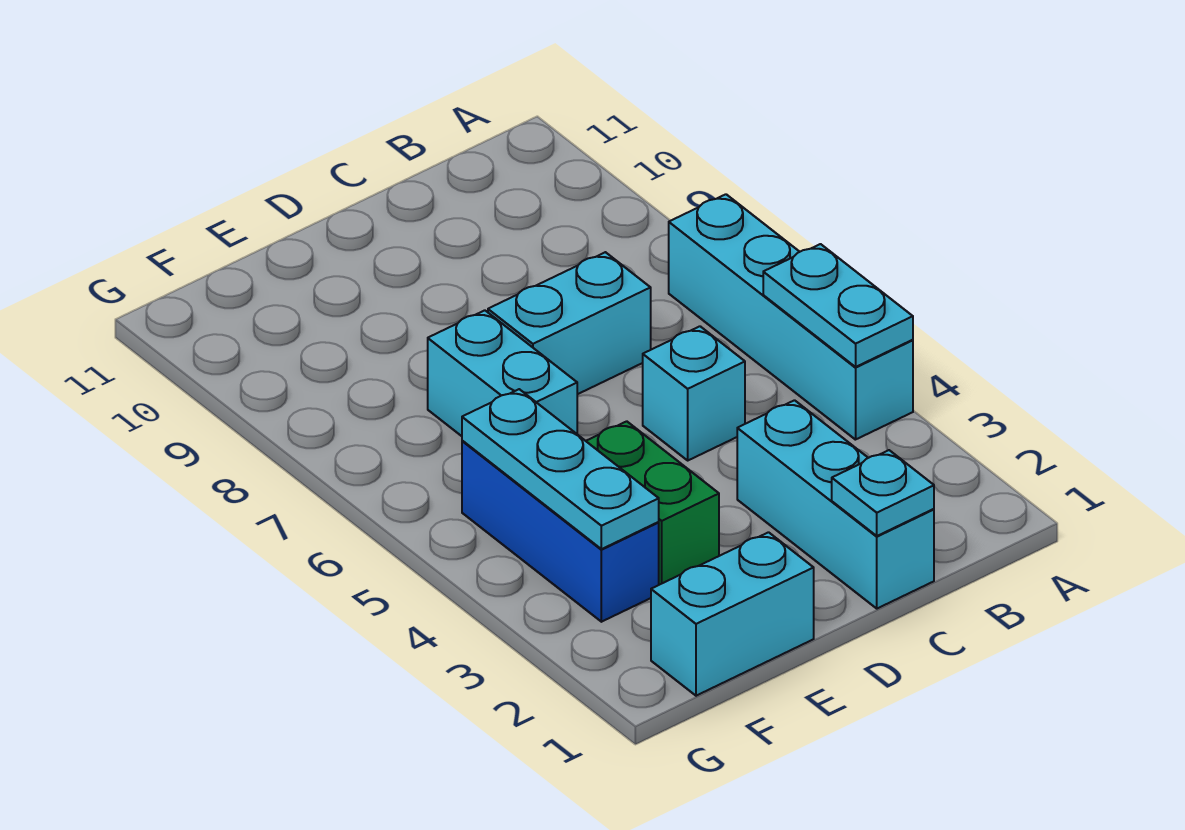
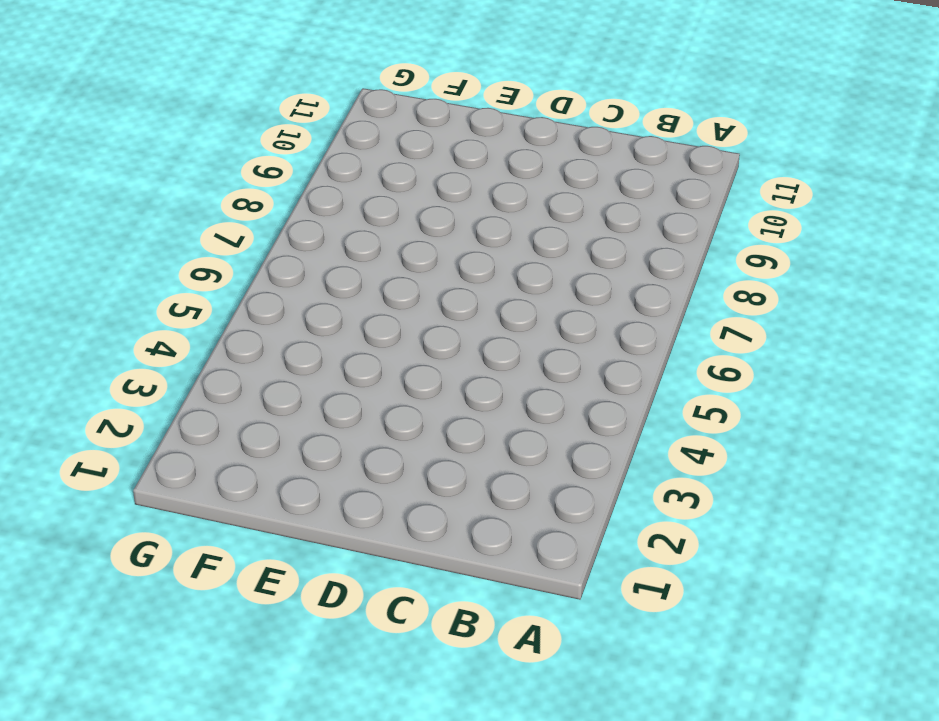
none -> cyan brick A4:A7 level 1
none -> cyan brick C1:C3 level 1

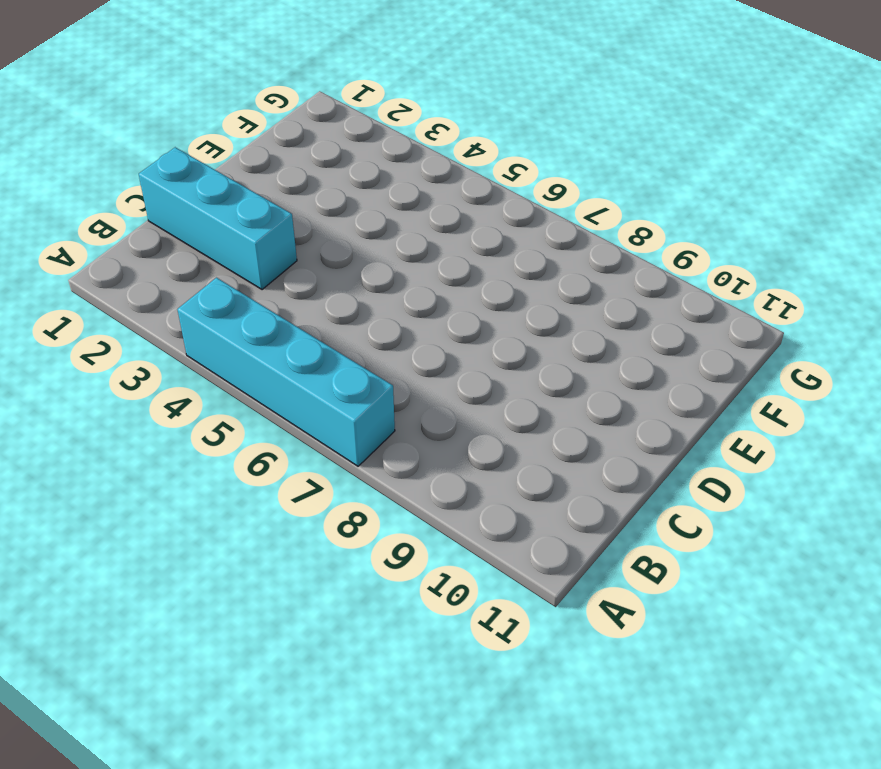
none -> cyan brick C5 level 1
none -> cyan brick C7:D7 level 1

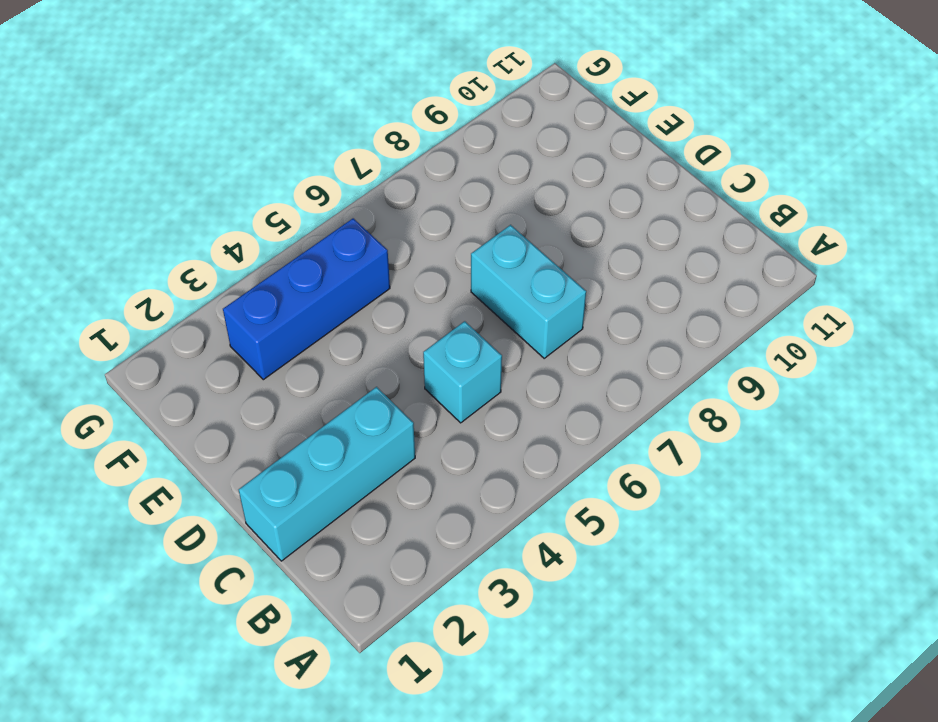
none -> cyan brick A4:A7 level 1
none -> cyan brick E1:F1 level 1

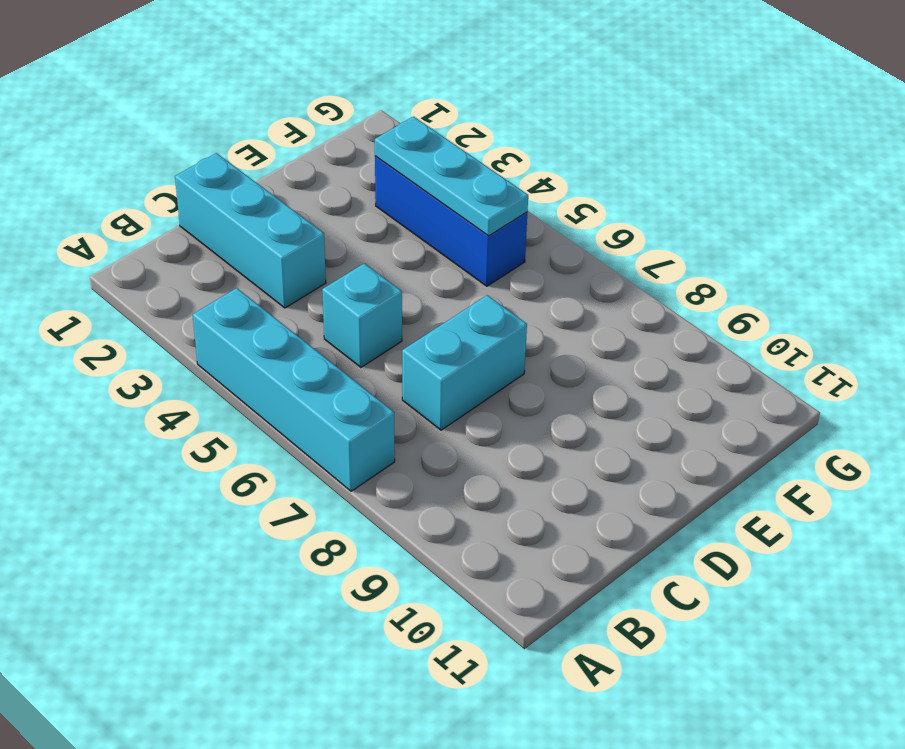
none -> cyan brick E1:F1 level 1
none -> green brick E3:E4 level 1

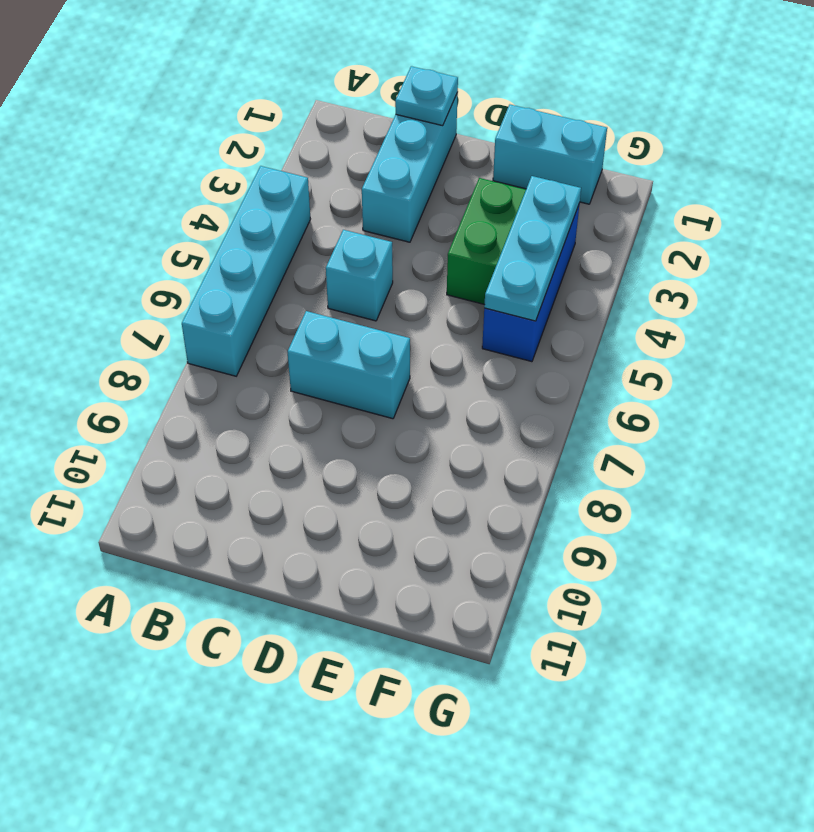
none -> cyan brick E6:E7 level 1
none -> cyan plate A4:A5 level 2

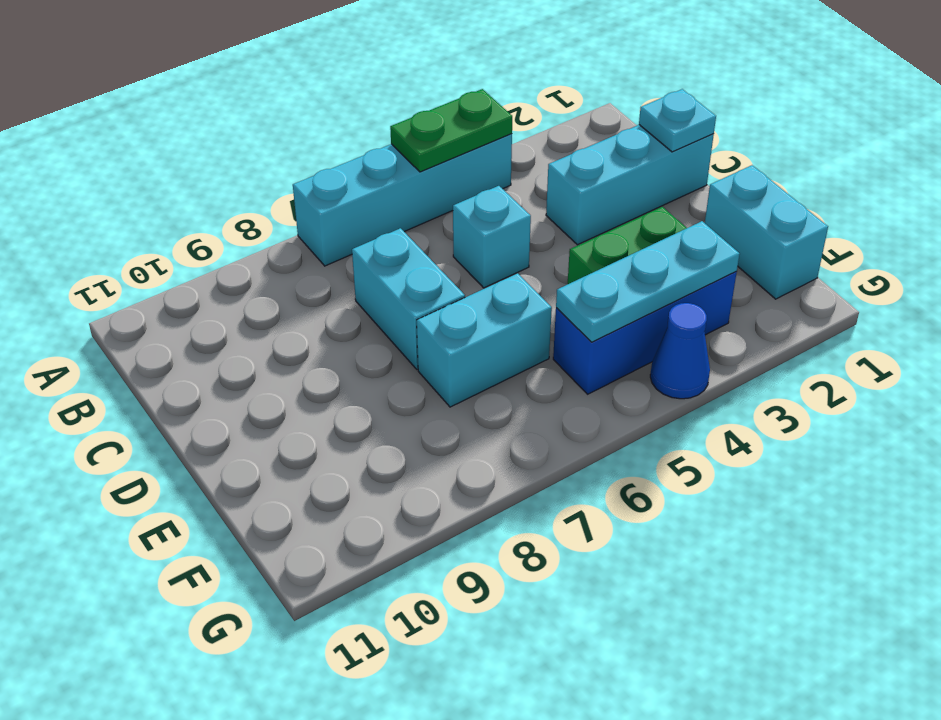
green plate A4:A5 level 2 -> cyan plate A4:A5 level 2
blue cone G4 level 1 -> none

